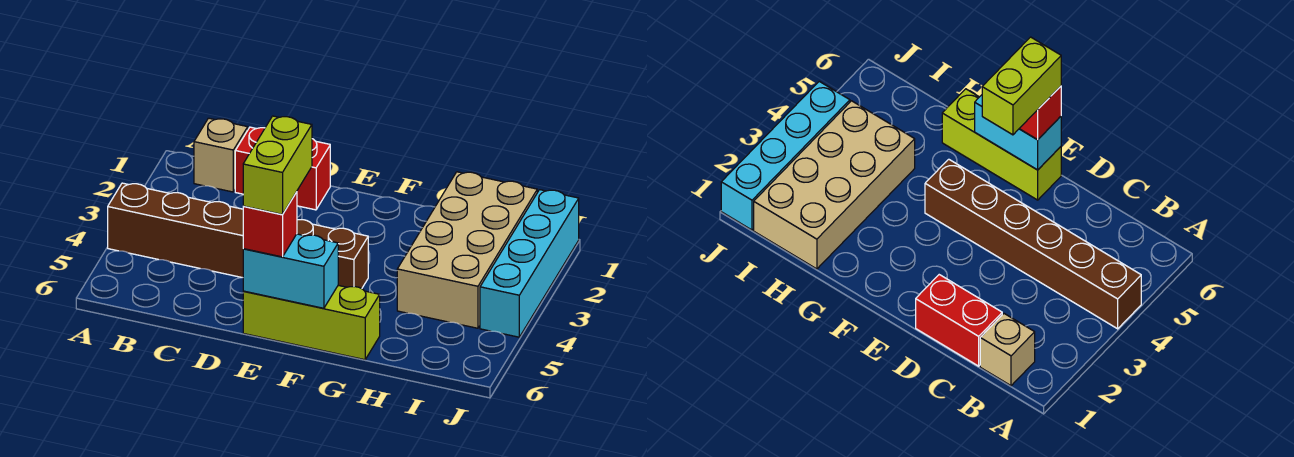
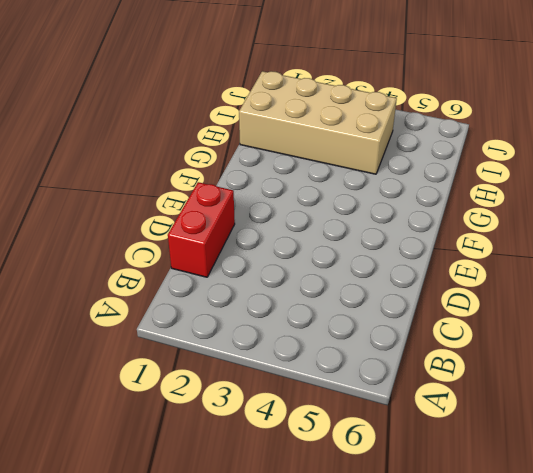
none -> brown brick A4:F4 level 1
none -> tan brick B1 level 1

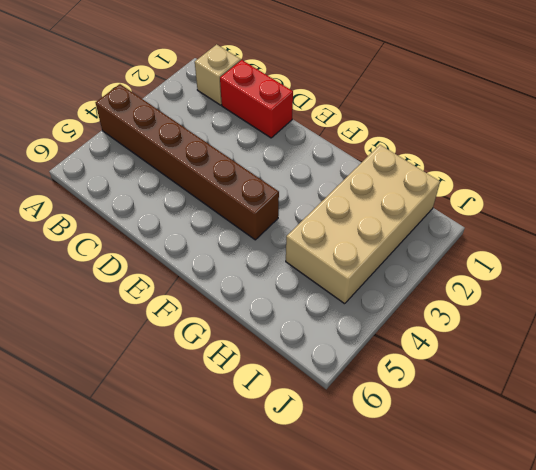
none -> lime brick E6:G6 level 1
none -> cyan brick J1:J4 level 1

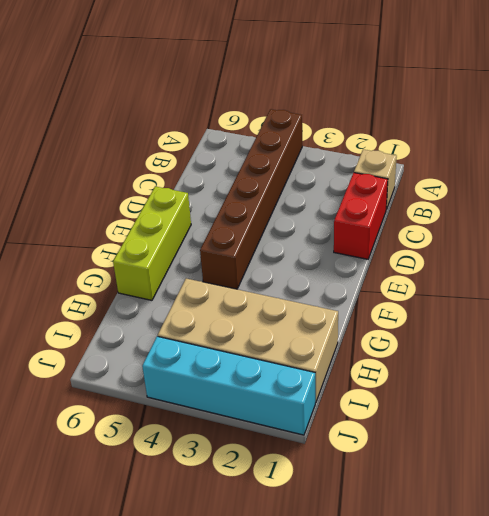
none -> cyan brick E6:F6 level 2
none -> red brick E6 level 3

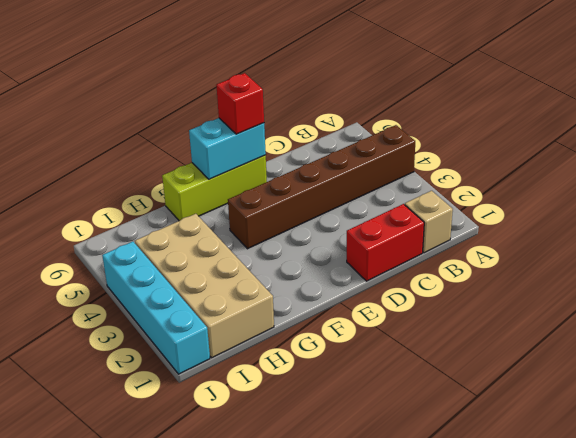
none -> lime brick E5:E6 level 4

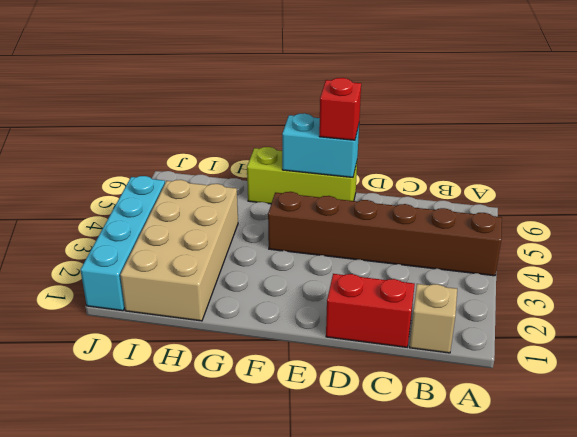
none -> lime brick E5:E6 level 4

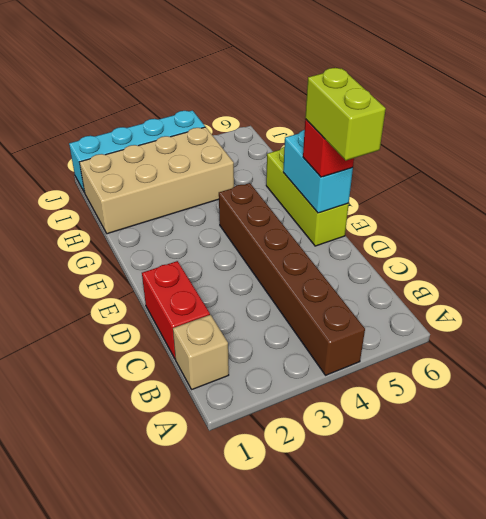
lime brick D6:E6 level 4 -> lime brick E5:E6 level 4

